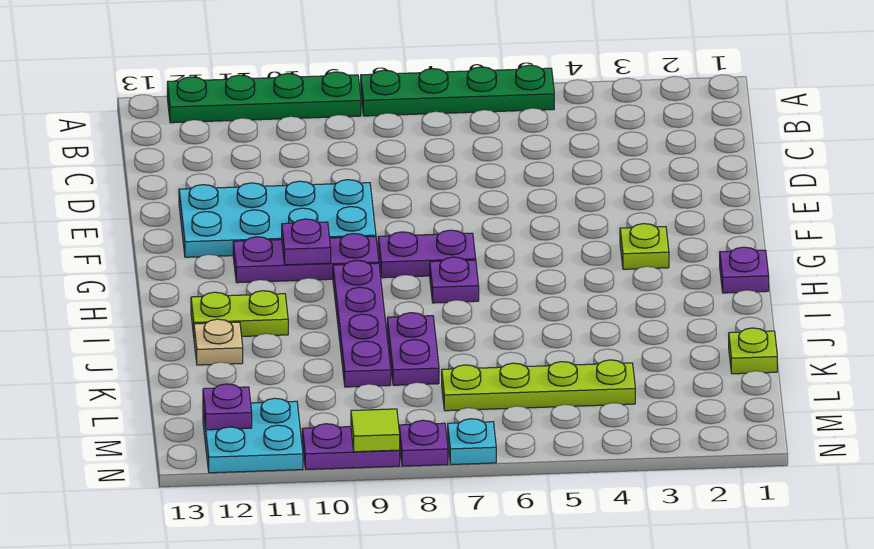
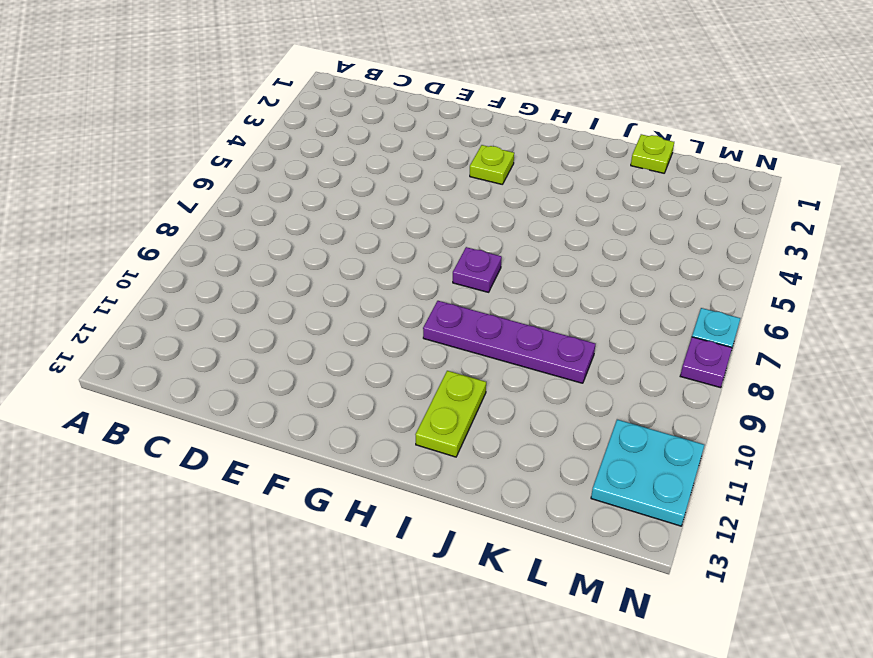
none -> green plate A5:A8 level 1
none -> green plate A9:A12 level 1
none -> cyan plate E9:F12 level 1

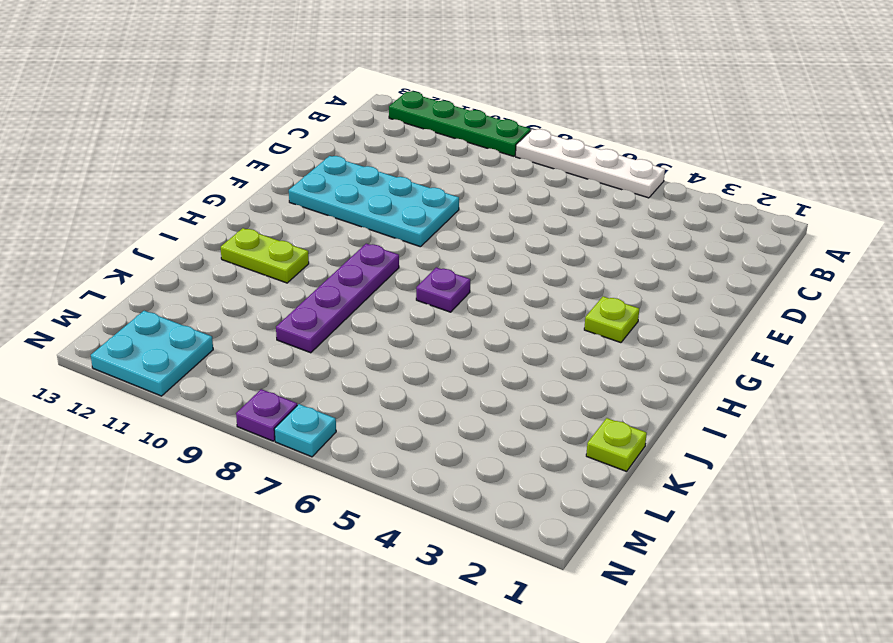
white plate A5:A8 level 1 -> green plate A5:A8 level 1
none -> purple plate G7:G8 level 1
none -> purple plate G9:G11 level 1
none -> purple plate H1 level 1

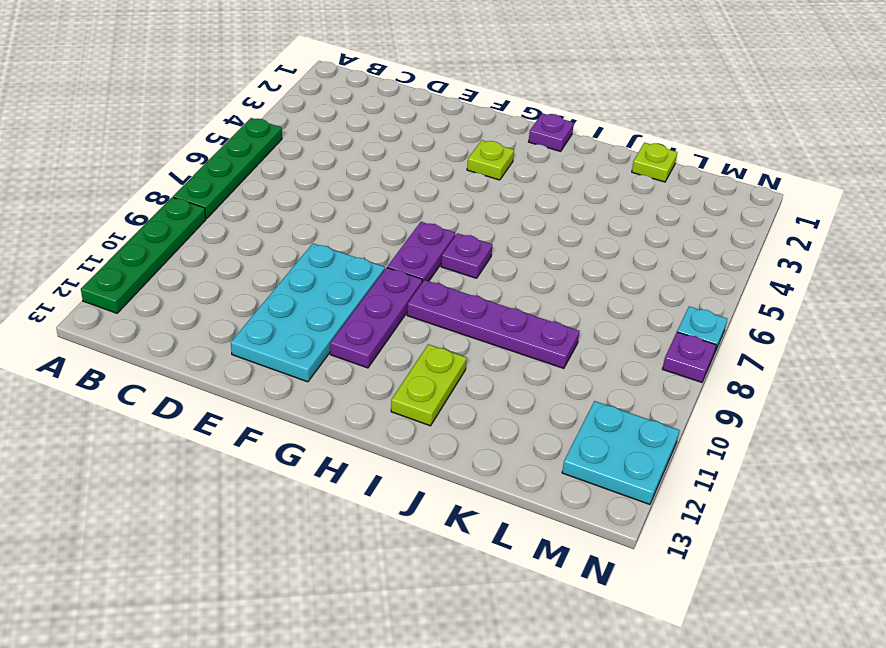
none -> purple plate J8:K8 level 1
none -> tan plate J12 level 1
none -> lime plate L4:L7 level 1

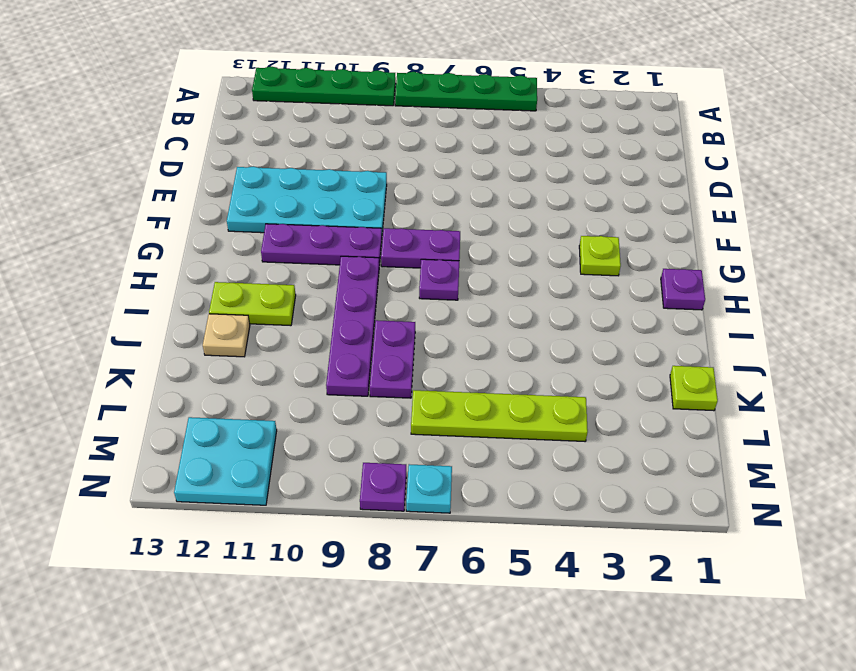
none -> purple plate N9:N10 level 1
none -> purple plate G10 level 2
none -> purple plate M12 level 2

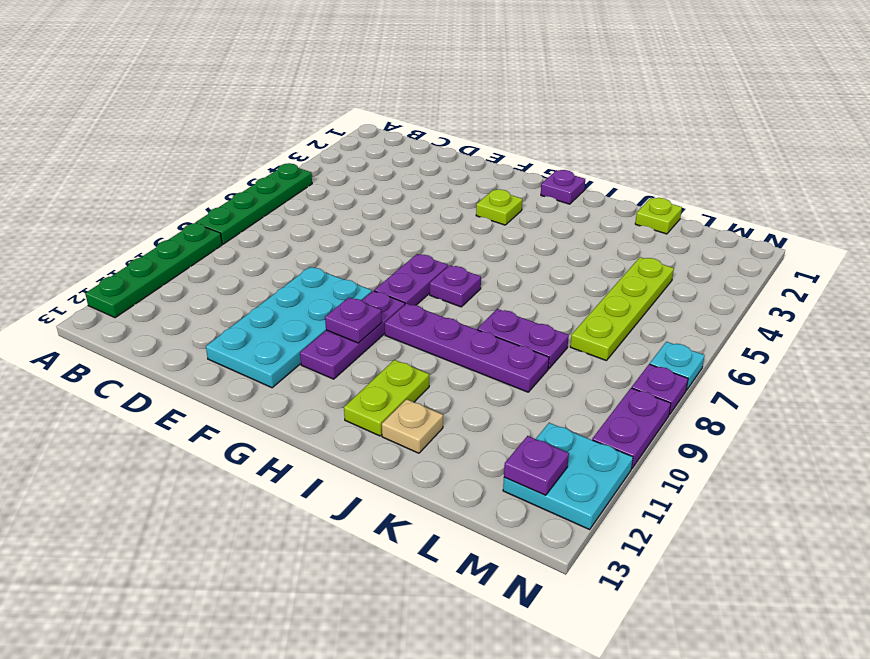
none -> lime tile N9 level 2

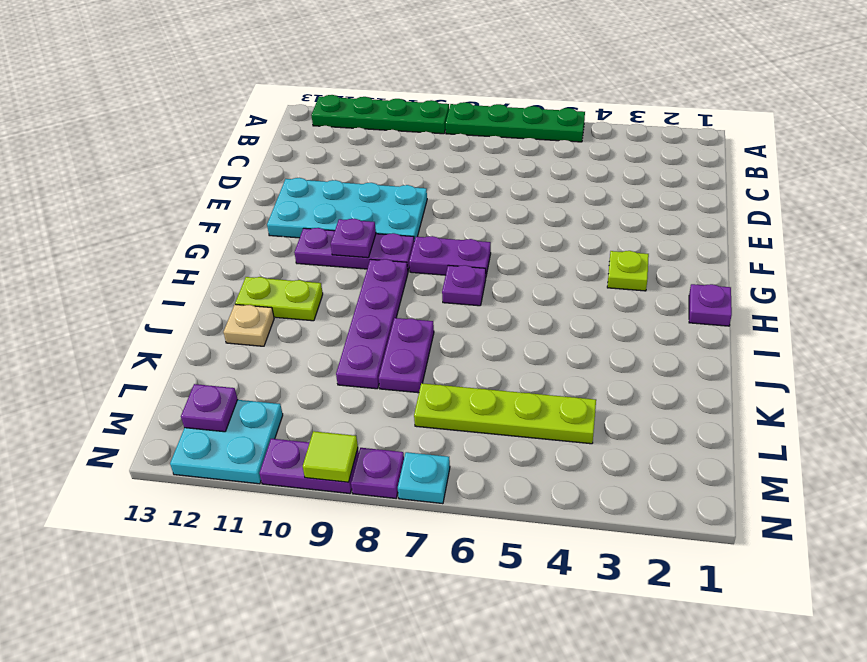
none -> lime plate K1 level 1

